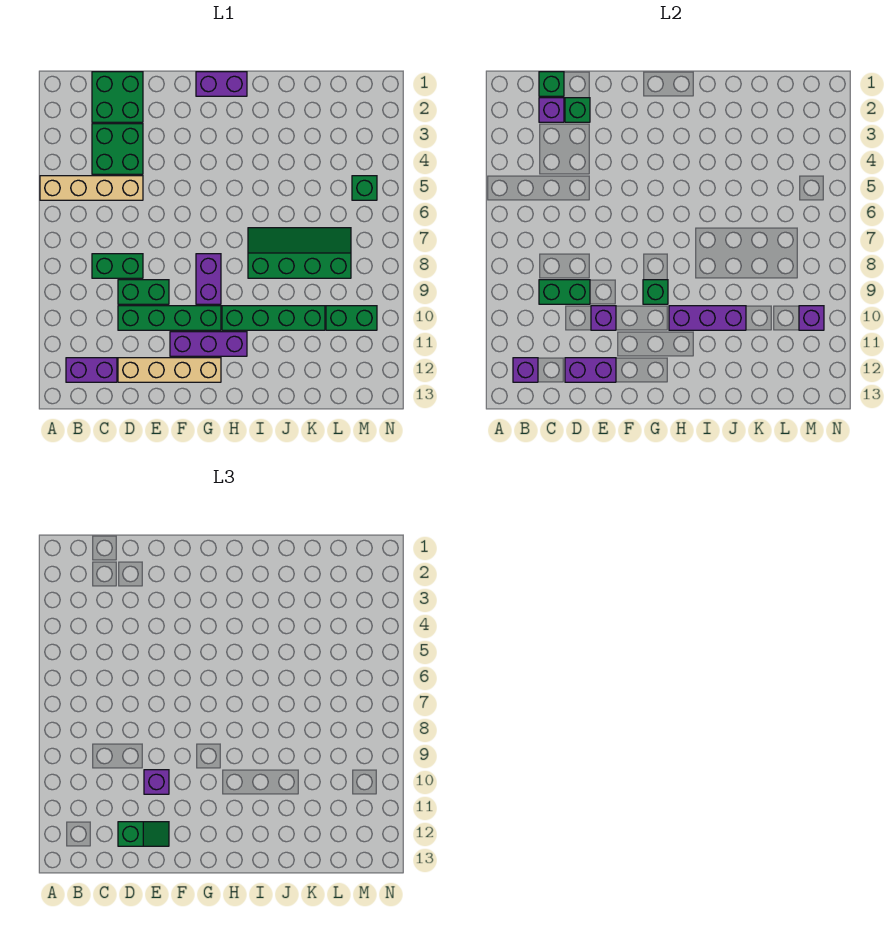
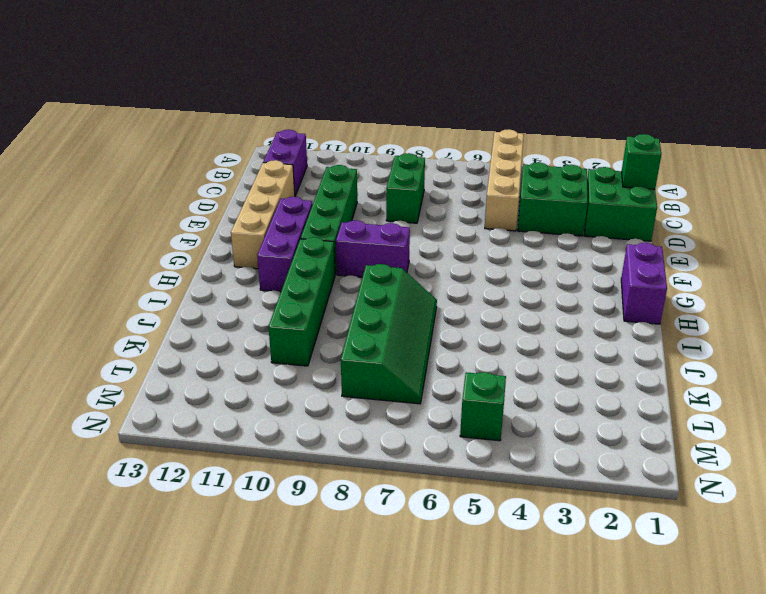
none -> green brick D9:E9 level 1
none -> green brick L10:M10 level 1
none -> purple brick B12 level 2

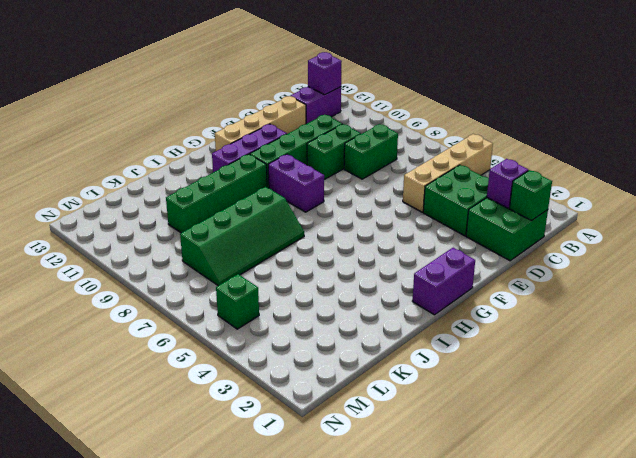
none -> green brick L10:M10 level 1
none -> green brick C9:D9 level 2
none -> green brick D2 level 2

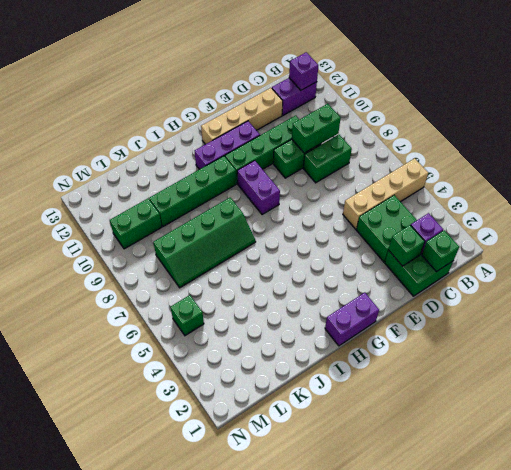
none -> purple brick D12:E12 level 2
none -> purple brick E10 level 2
none -> green brick G9 level 2

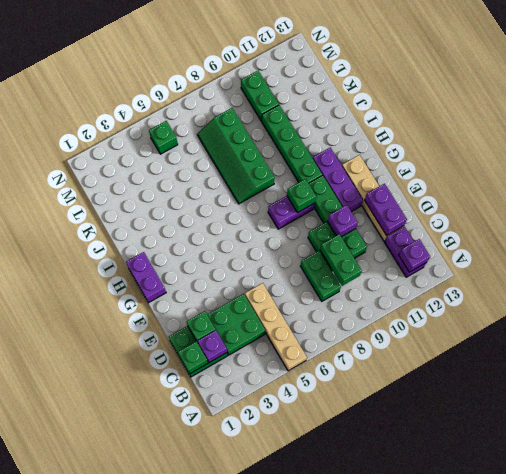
none -> purple brick H10:J10 level 2
none -> purple brick M10 level 2
none -> green slope D12:E12 level 3 top D

